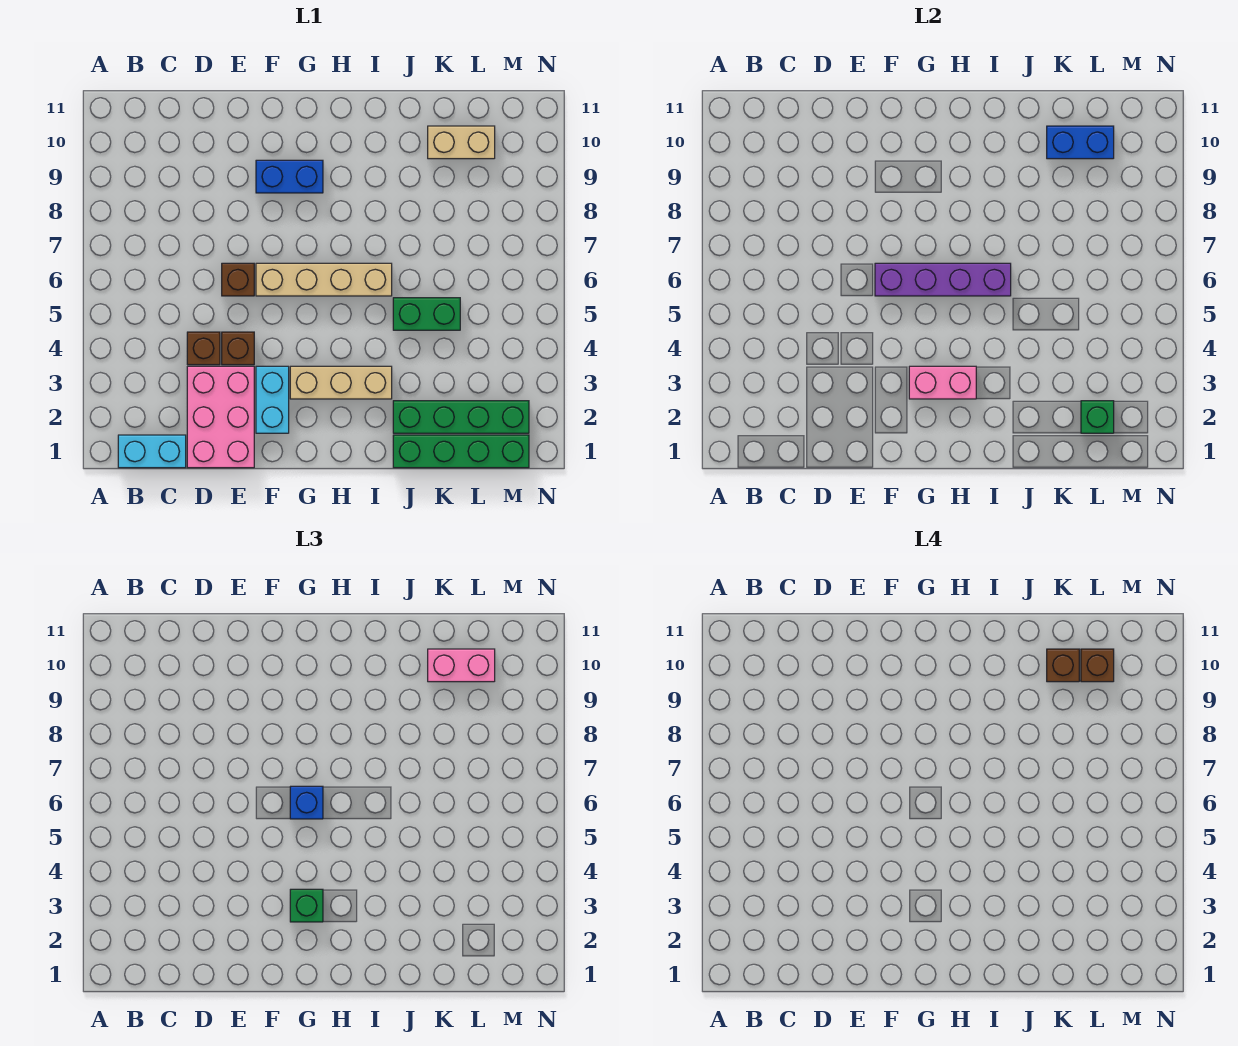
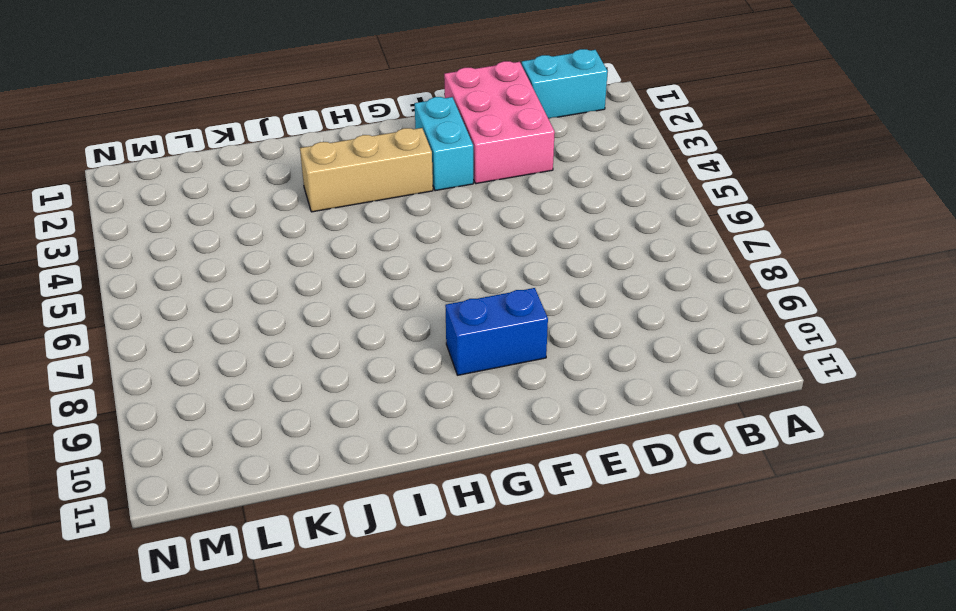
none -> brown brick D4 level 1
none -> brown brick E4 level 1
none -> brown brick E6 level 1

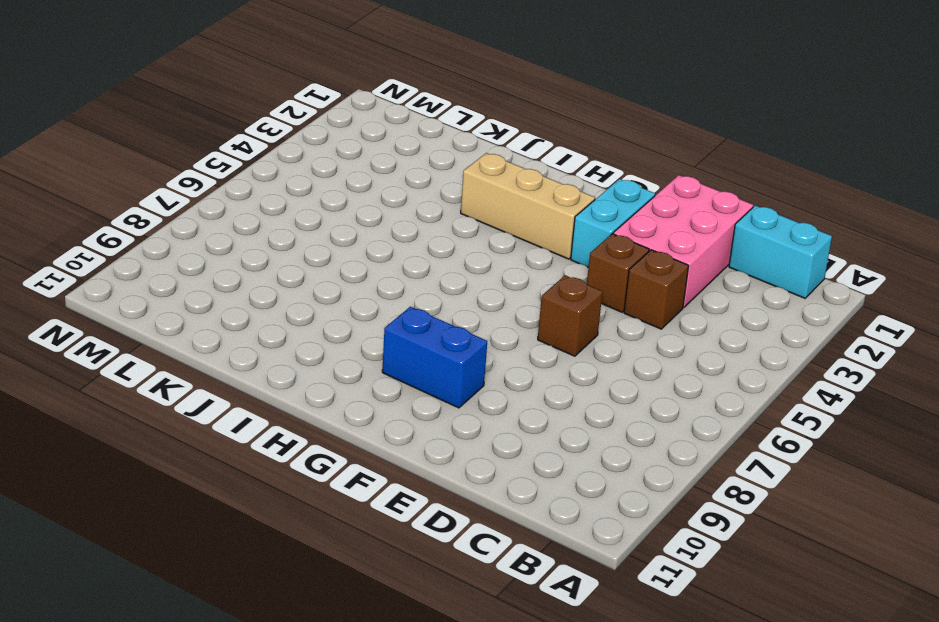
none -> tan brick F6:I6 level 1
none -> green brick J1:M1 level 1
none -> green brick J2:M2 level 1

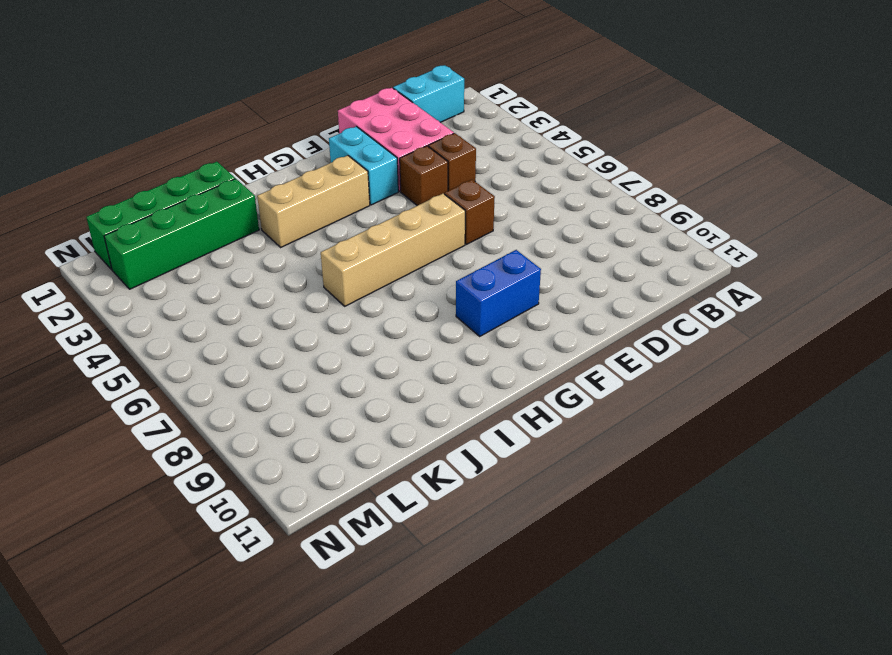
none -> green brick J5:K5 level 1
none -> tan brick K10:L10 level 1
none -> purple brick F6:I6 level 2

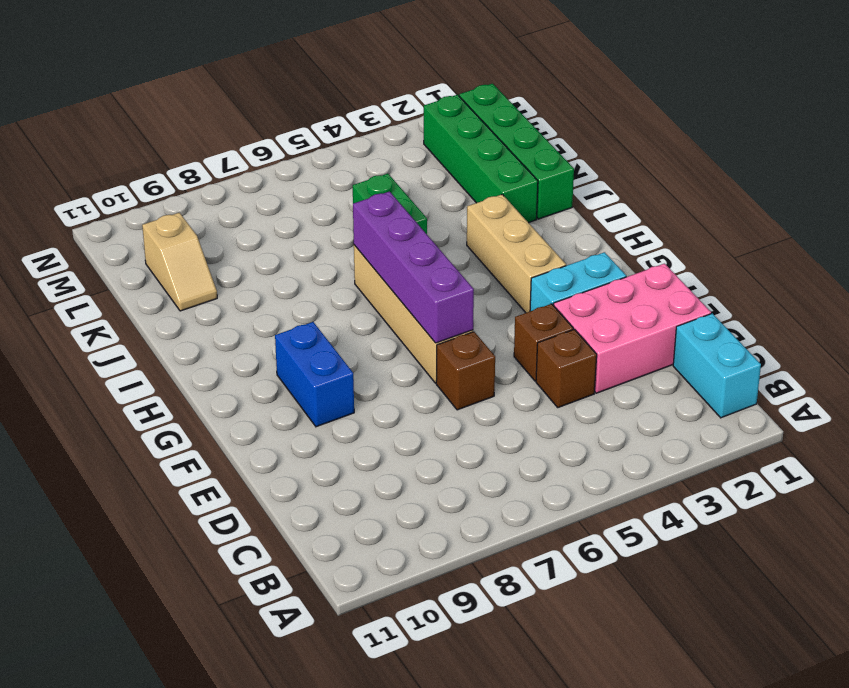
tan slope K10:L10 level 1 top L -> tan brick K10:L10 level 1
none -> pink brick G3:H3 level 2
none -> blue brick K10:L10 level 2
none -> green brick L2 level 2

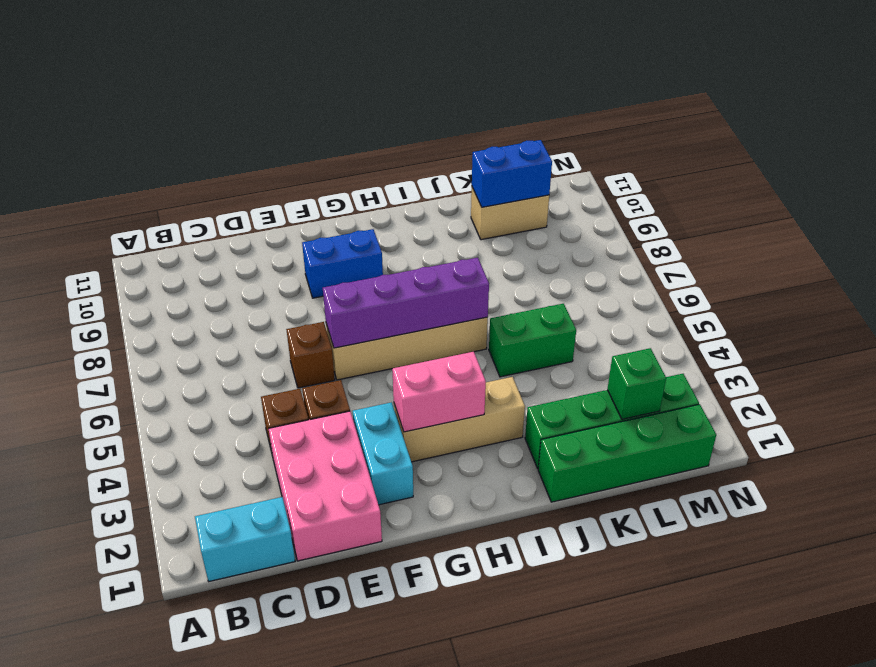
none -> green brick G3 level 3
none -> blue brick G6 level 3
none -> pink brick K10:L10 level 3

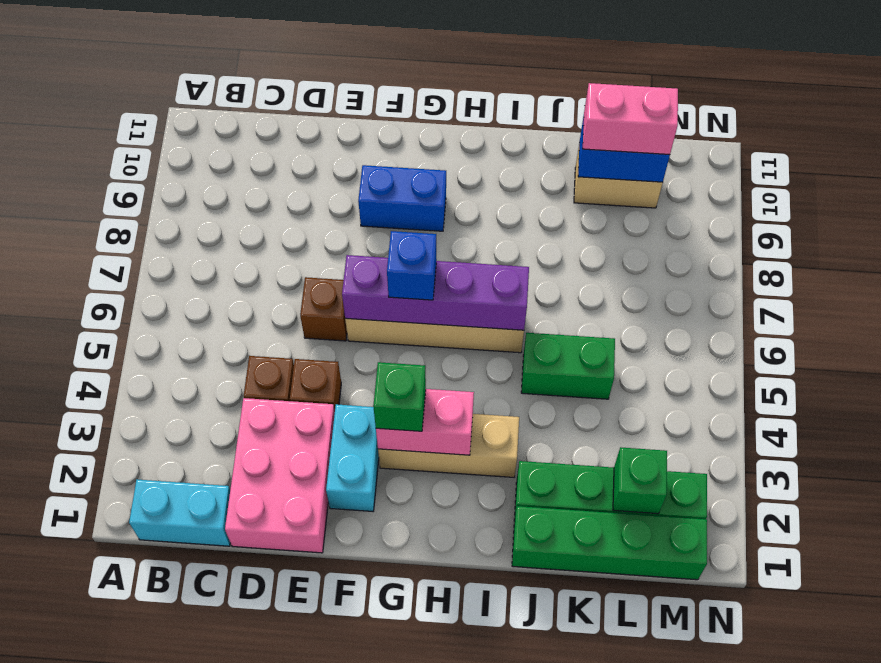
none -> brown brick K10 level 4
none -> brown brick L10 level 4

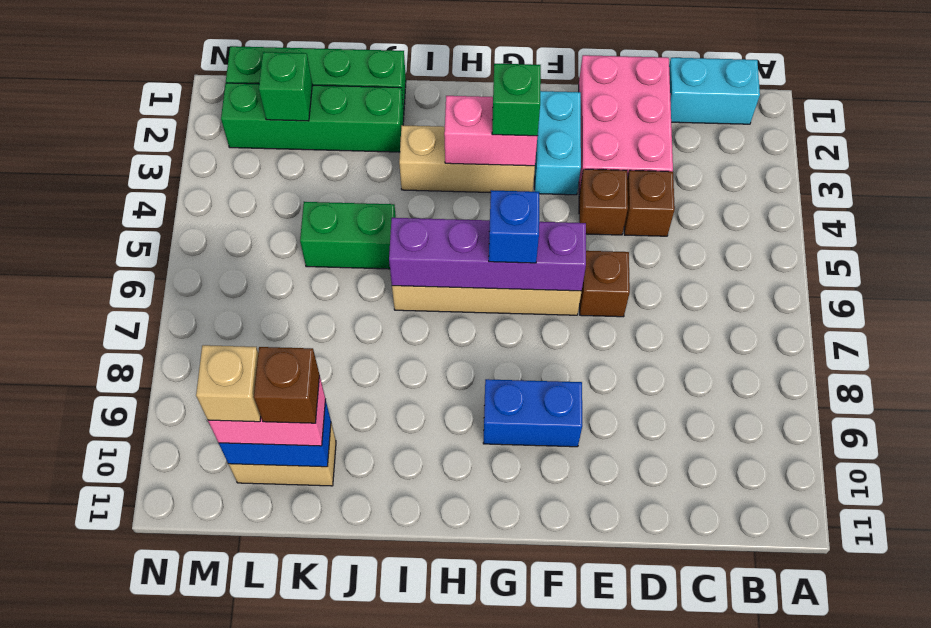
tan brick L10 level 4 -> brown brick L10 level 4

